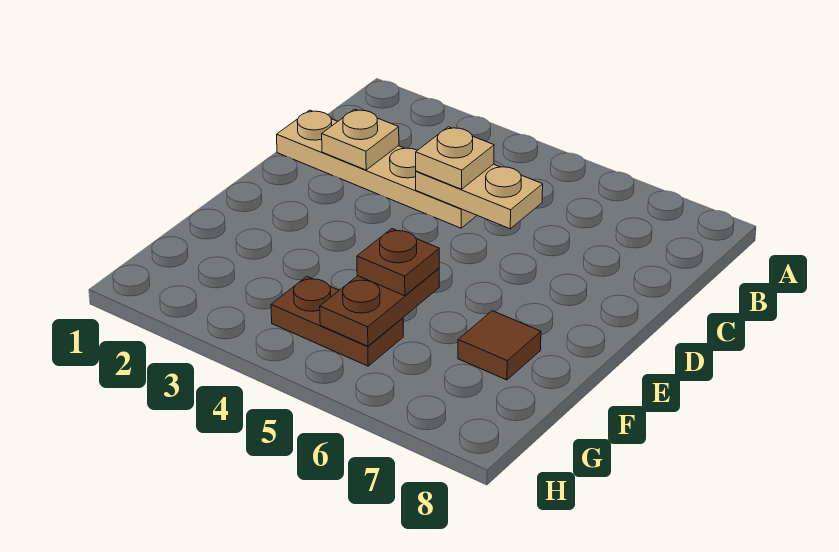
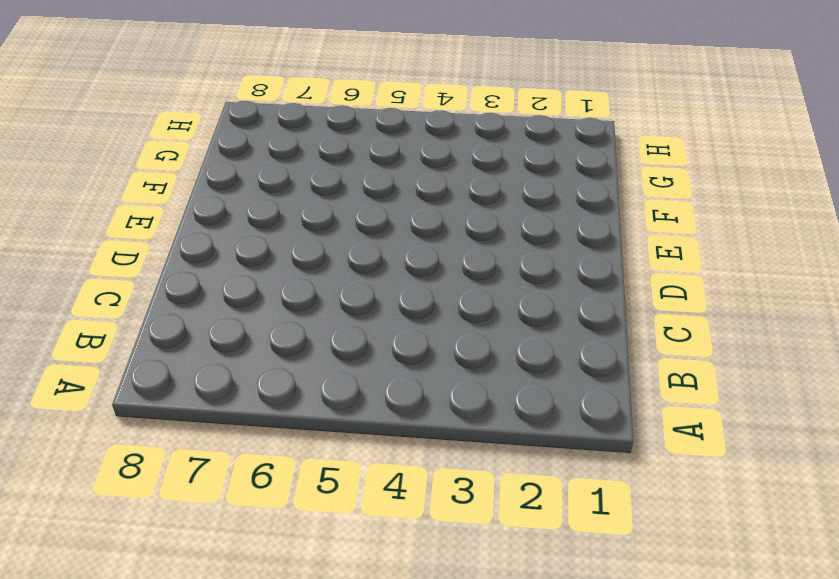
none -> tan plate C1:C4 level 1
none -> brown tile F7 level 1

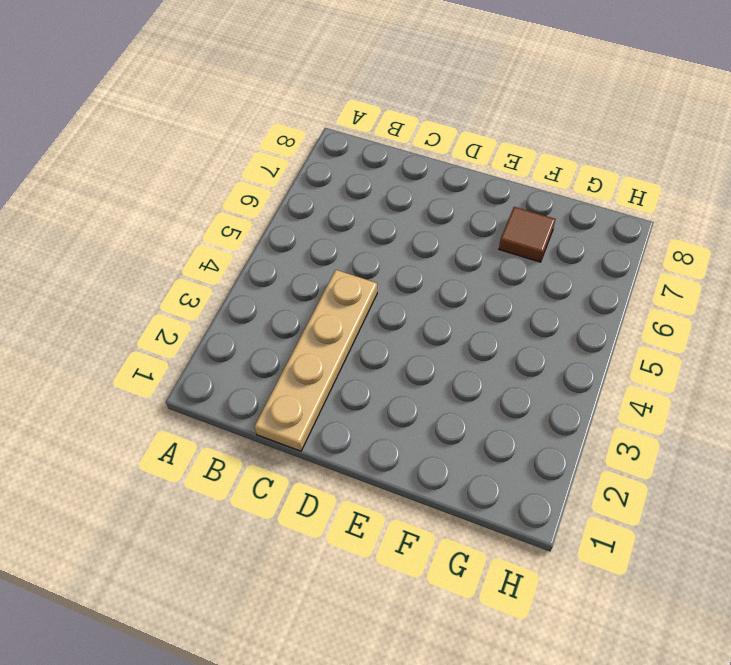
none -> brown plate G4:G5 level 1
none -> tan plate C2 level 2

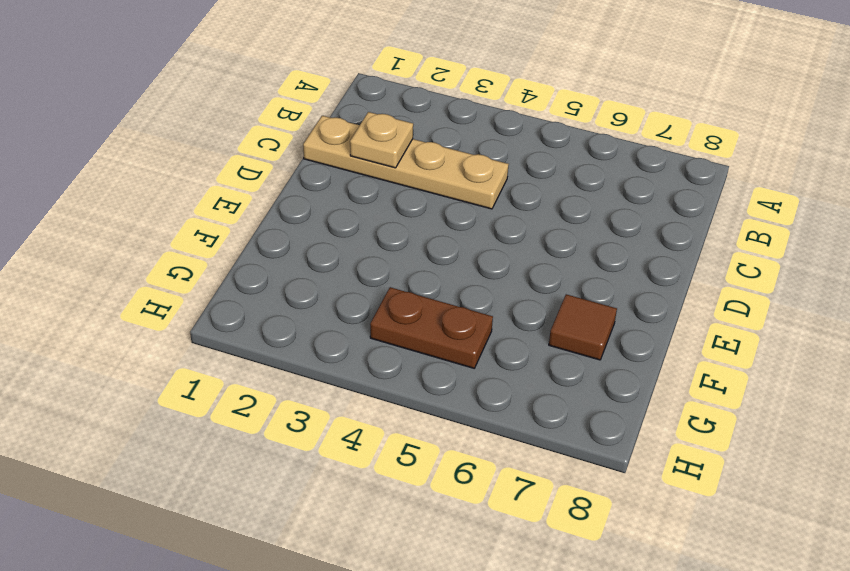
none -> tan plate C4:C5 level 2
none -> brown plate F5:G5 level 2

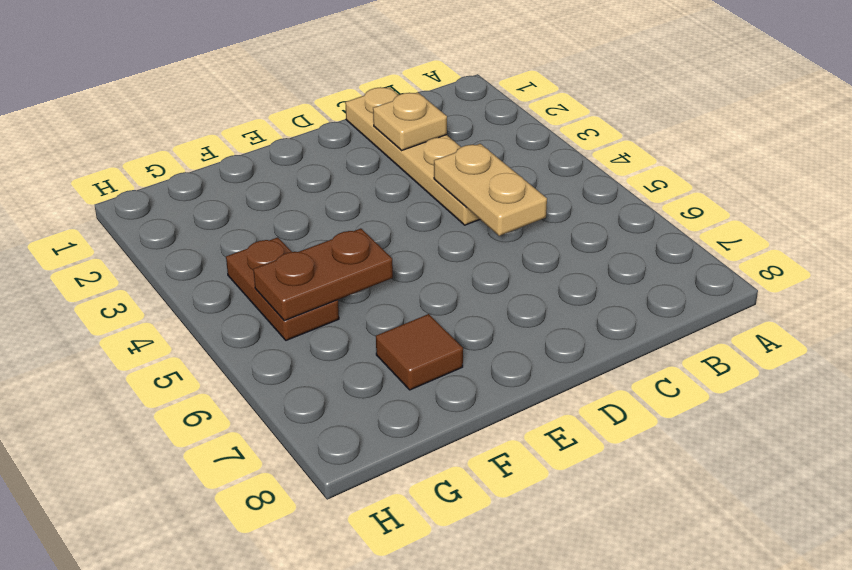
none -> tan plate C4 level 3
none -> brown plate F5 level 3

